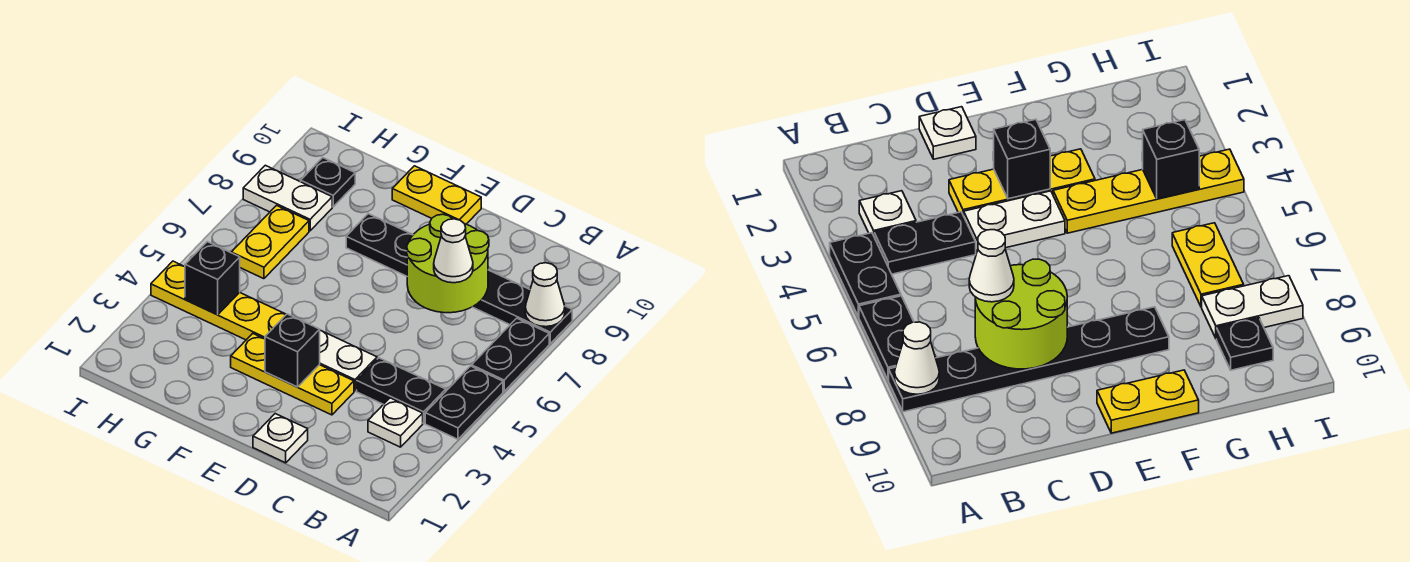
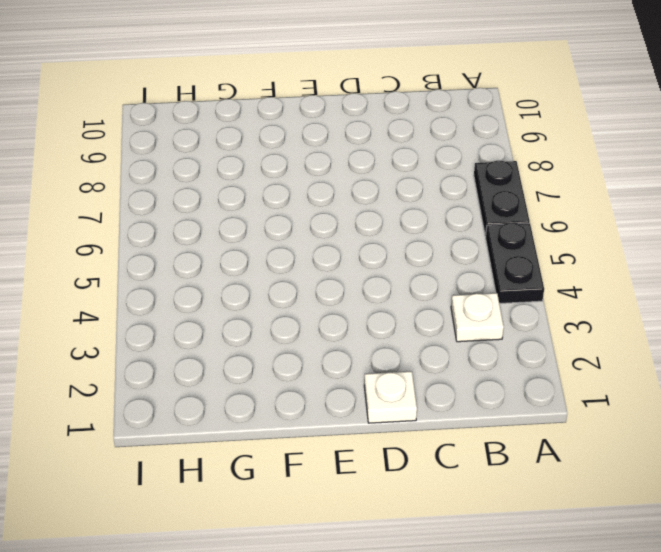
none -> black plate A8:F8 level 1
none -> black plate B4:C4 level 1
none -> yellow plate D3:F3 level 1

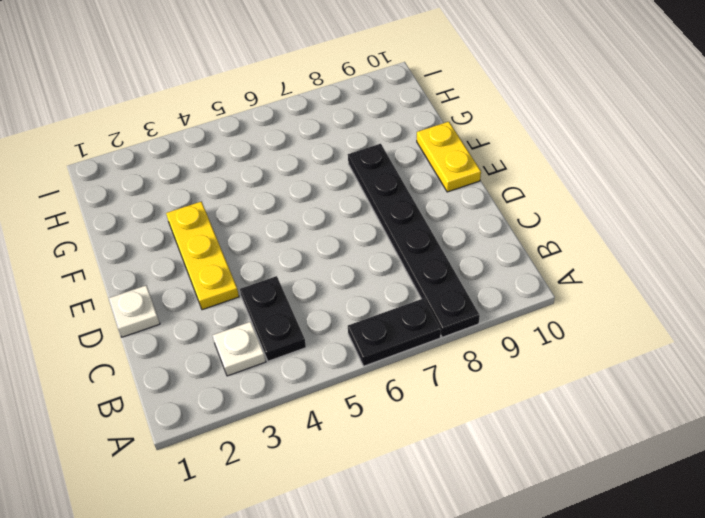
none -> black plate A4:A5 level 1
none -> white plate D4:E4 level 1
none -> yellow plate F4:I4 level 1

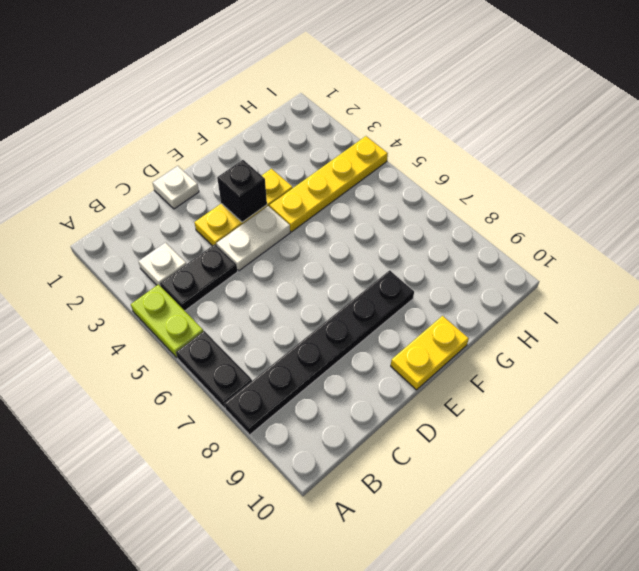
lime plate A4:A5 level 1 -> black plate A4:A5 level 1
none -> yellow plate H6:H7 level 1
none -> white plate H8:I8 level 1
none -> black plate H9 level 1

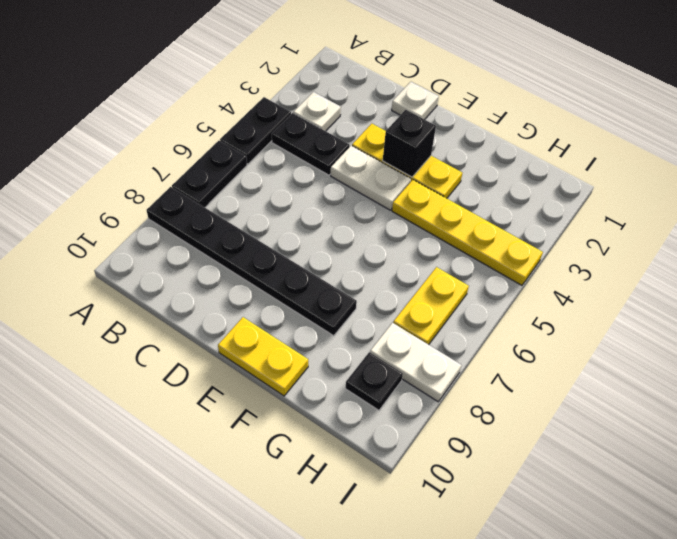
none -> white cone A8 level 2
none -> lime round brick C7:D8 level 2
none -> black brick H4 level 2

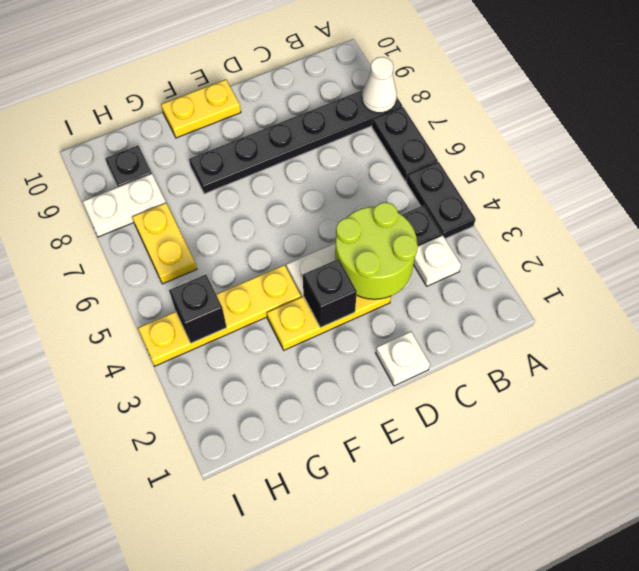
lime round brick C3:D4 level 2 -> lime round brick C7:D8 level 2
none -> white cone C7 level 3

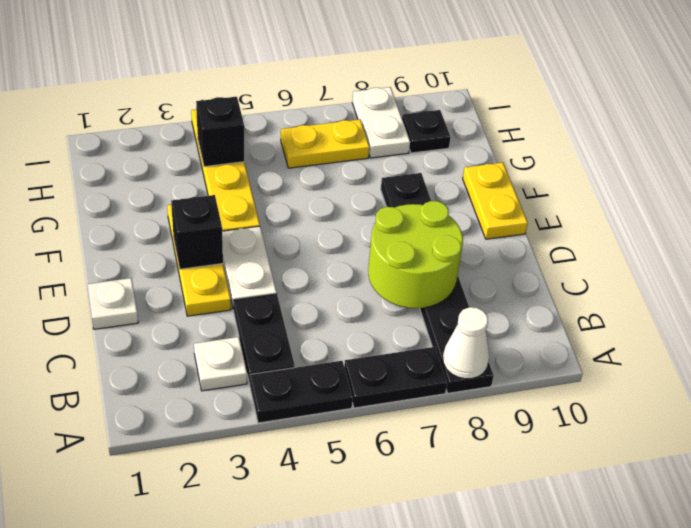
none -> white cone C7 level 3

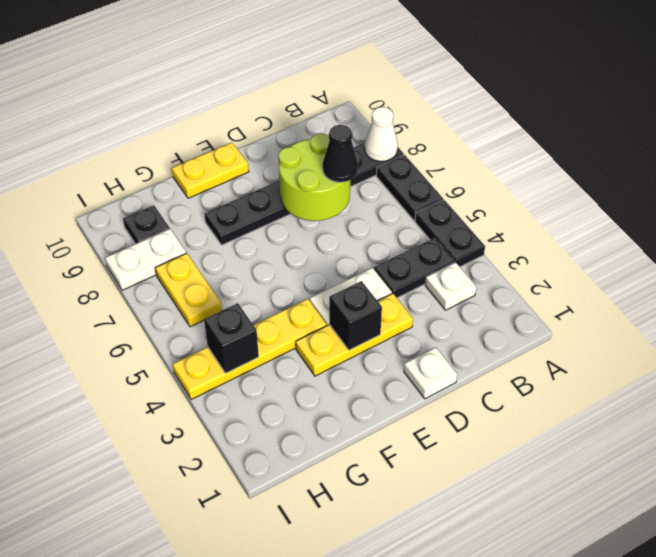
black cone C7 level 3 -> white cone C7 level 3

